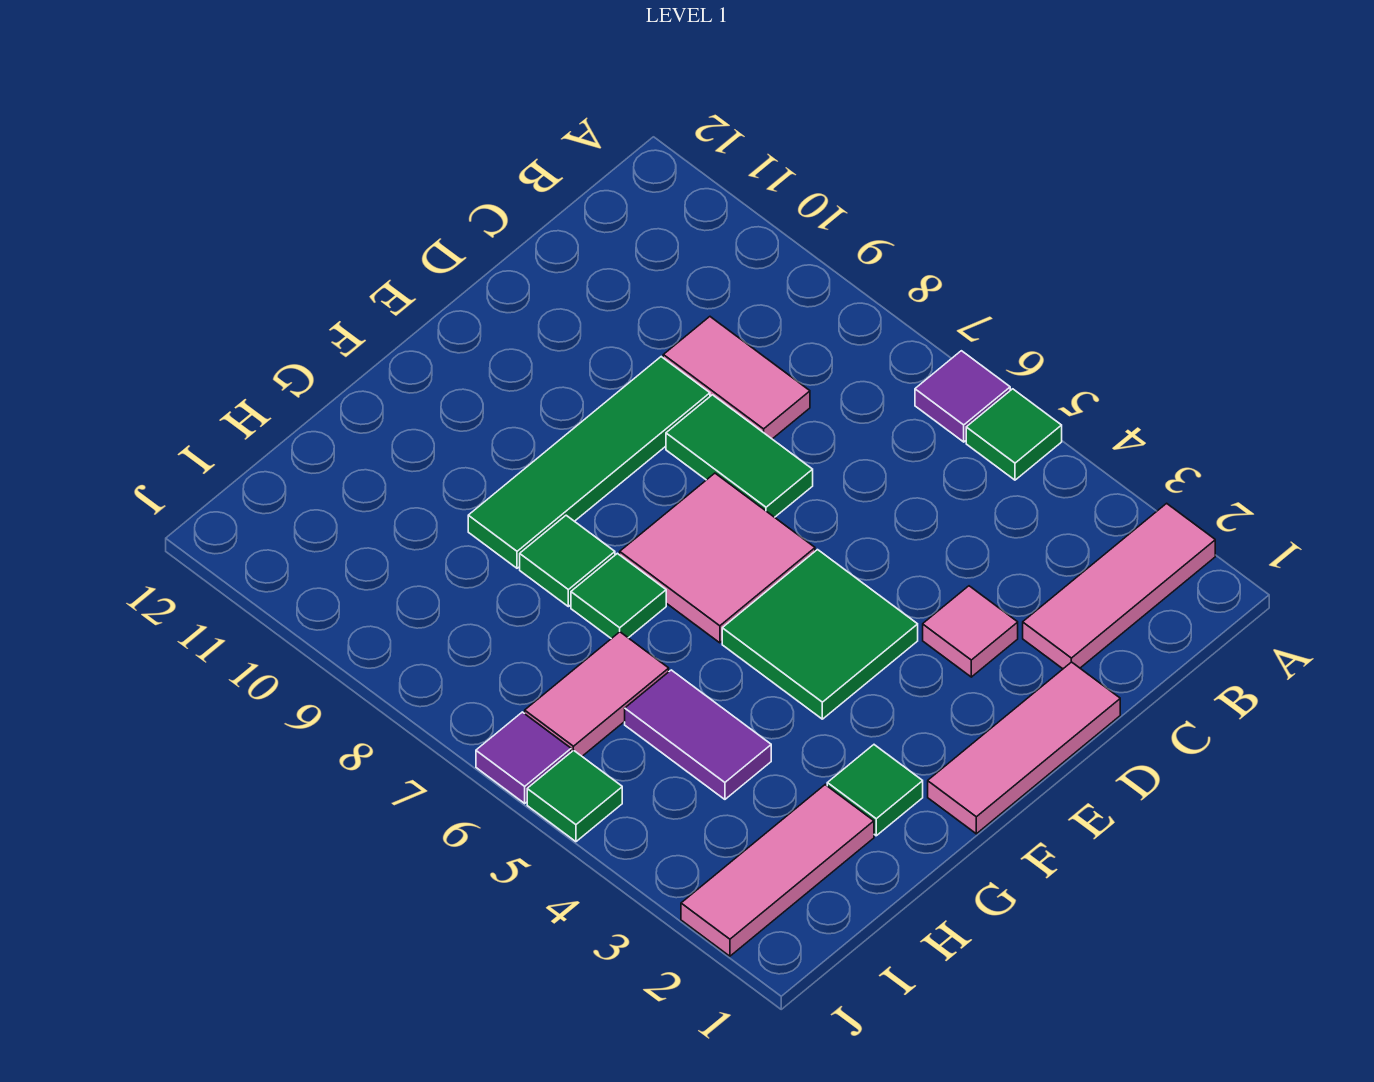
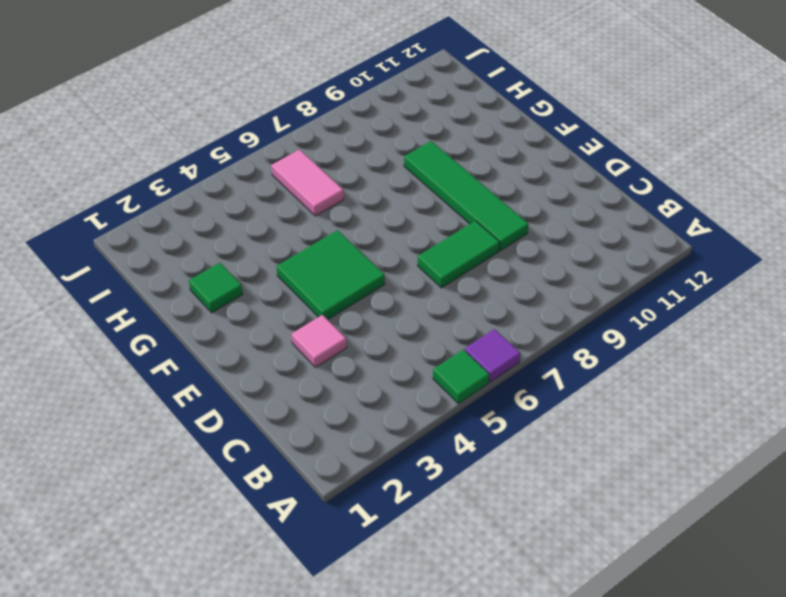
none -> pink tile A2:C2 level 1
none -> pink tile C8:C9 level 1
none -> pink tile D1:F1 level 1

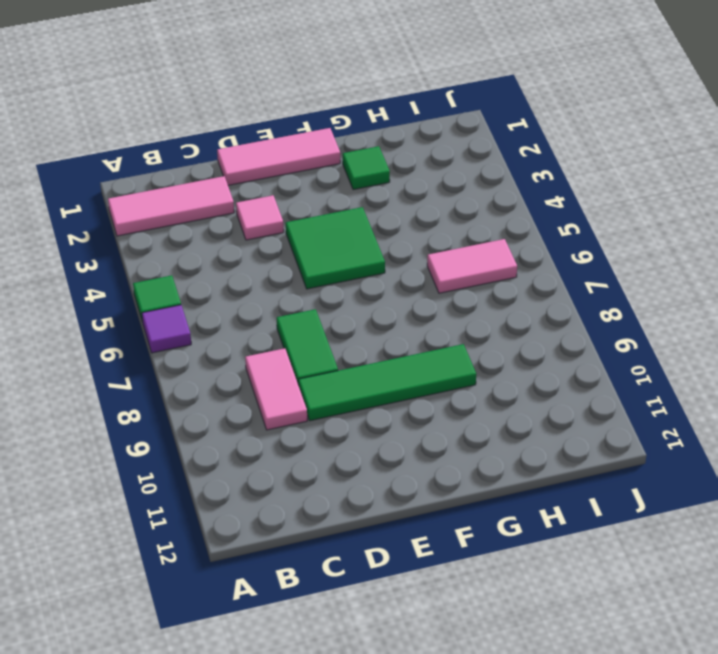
none -> pink tile E6:F7 level 1
none -> green tile G7 level 1
none -> green tile G8 level 1

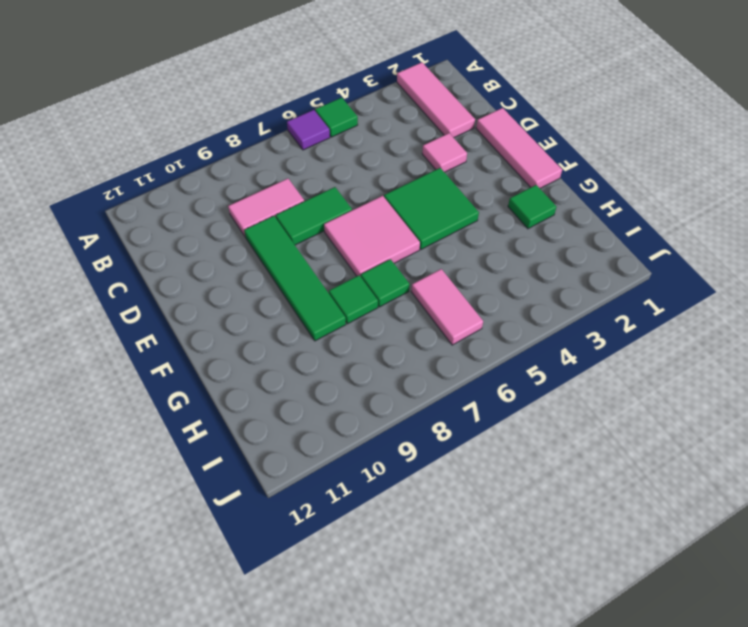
none -> pink tile H2:J2 level 1
none -> purple tile H4:H5 level 1
none -> green tile J5 level 1

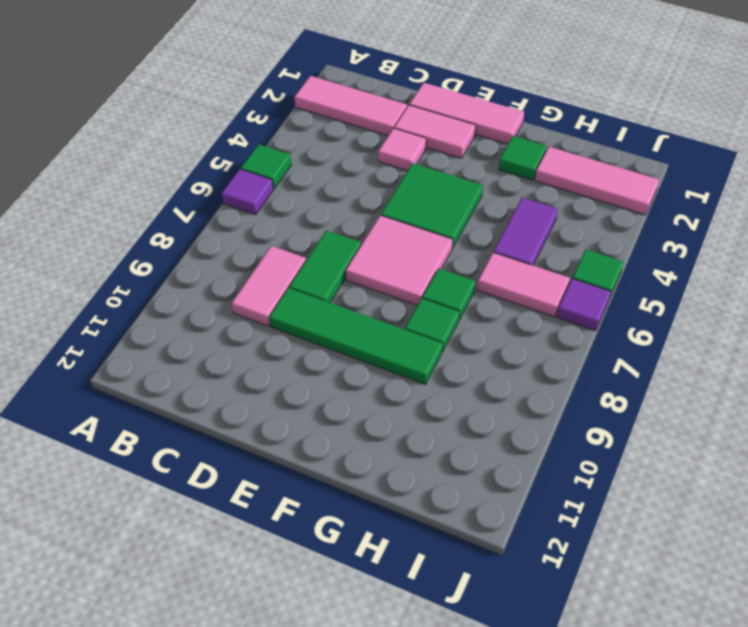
pink tile D2:E2 level 1 -> none

